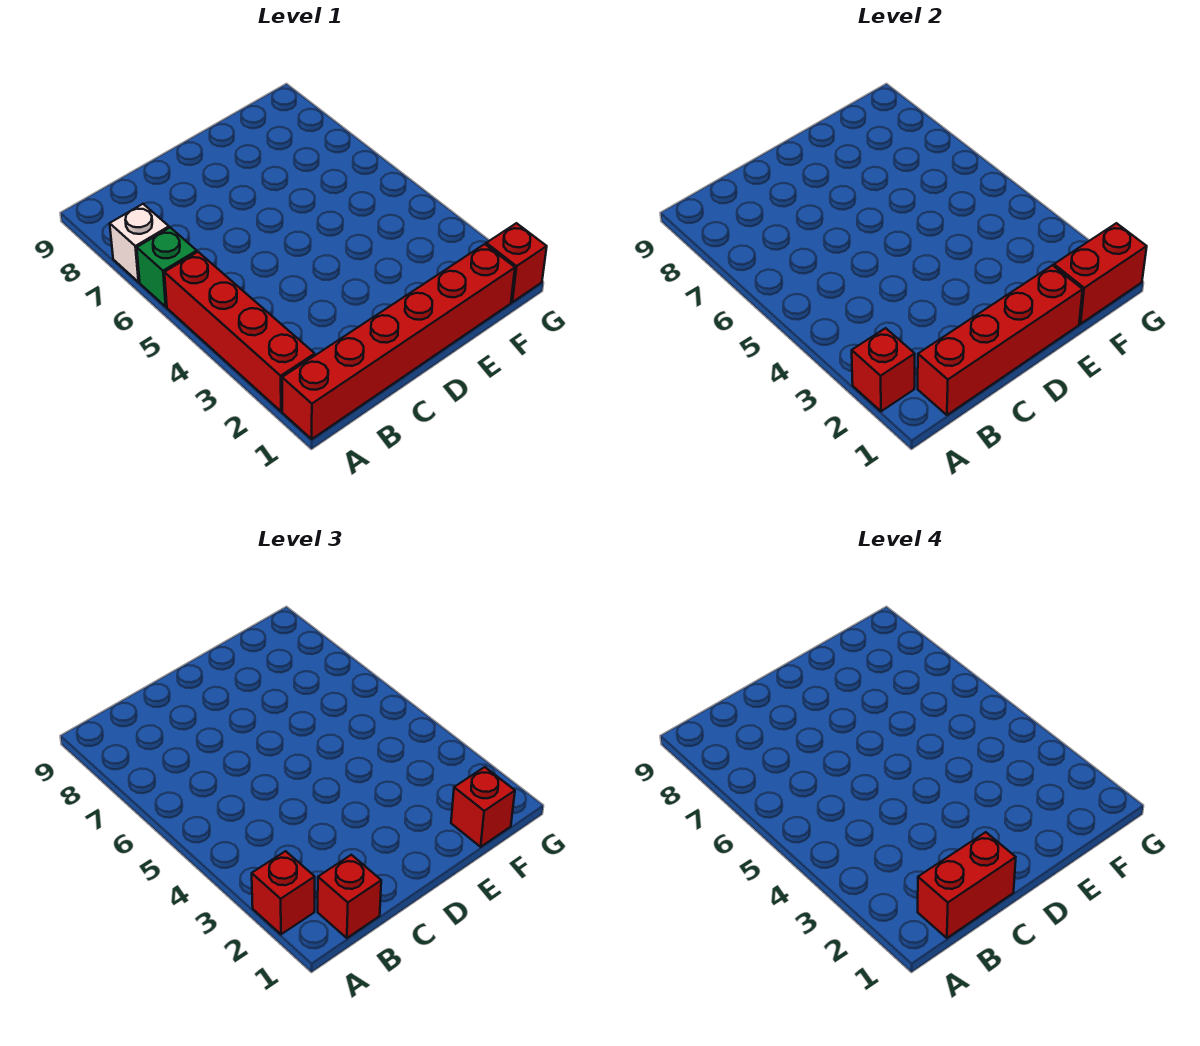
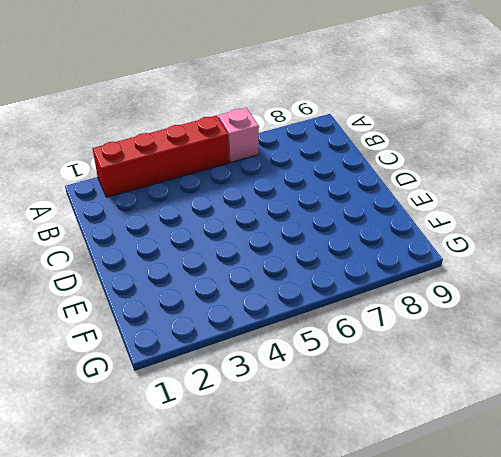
pink brick A6 level 1 -> green brick A6 level 1
none -> red brick A1:F1 level 1
none -> white brick A7 level 1
none -> red brick G1 level 1

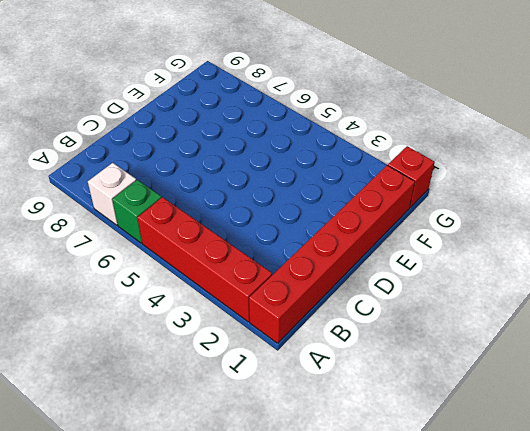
none -> red brick A2 level 2
none -> red brick B1:E1 level 2
none -> red brick F1:G1 level 2

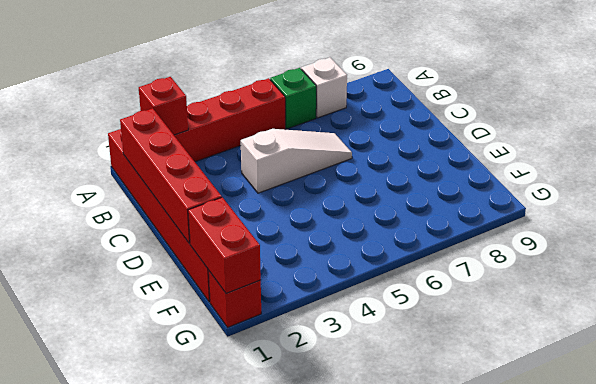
white slope C4:C6 level 1 top 4 -> none
none -> red brick A2 level 3
none -> red brick B1 level 3
none -> red brick F1 level 3

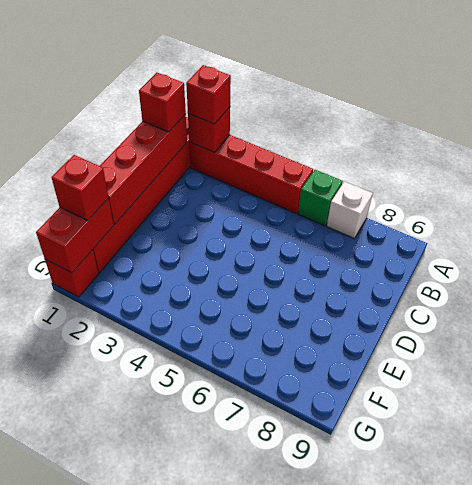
none -> red brick B1:C1 level 4

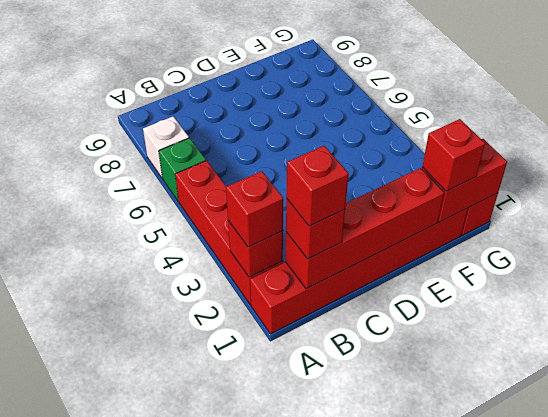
red brick B1 level 4 -> red brick B1:C1 level 4

